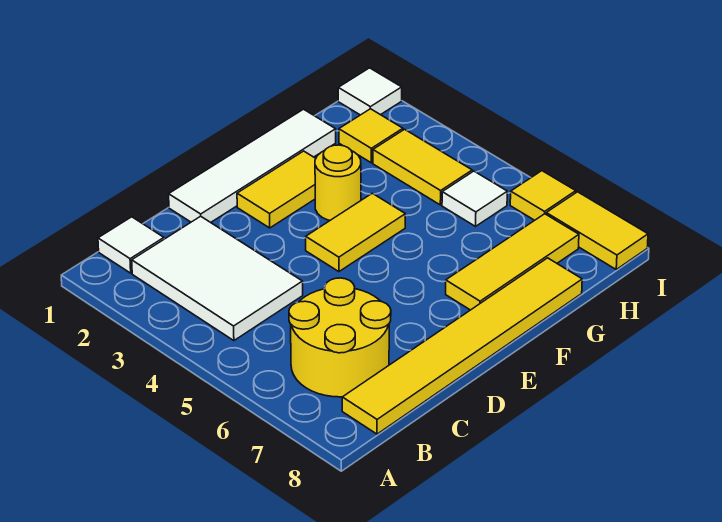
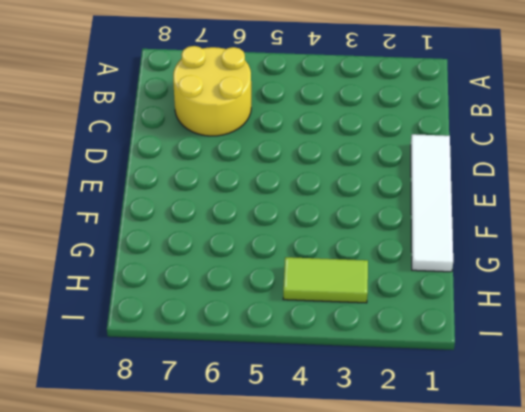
lime tile H3:H4 level 1 -> yellow tile H3:H4 level 1
none -> white tile B1 level 1
none -> white tile B2:C4 level 1
none -> yellow tile B8:G8 level 1

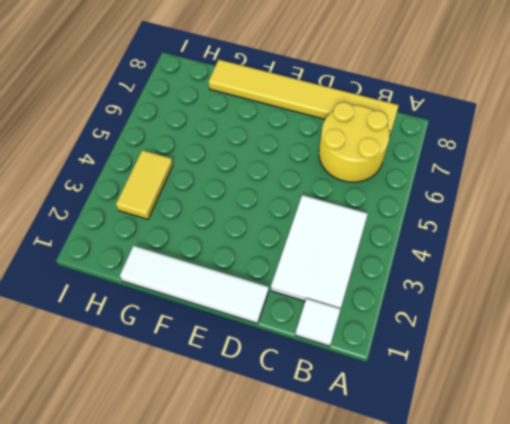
none -> yellow tile E2:F2 level 1
none -> yellow tile E4:F4 level 1
none -> yellow round brick F3 level 1

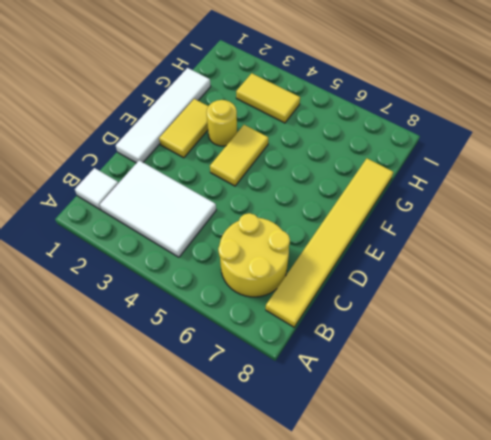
none -> yellow tile F7:H7 level 1
none -> yellow tile H2 level 1
none -> white tile H5 level 1

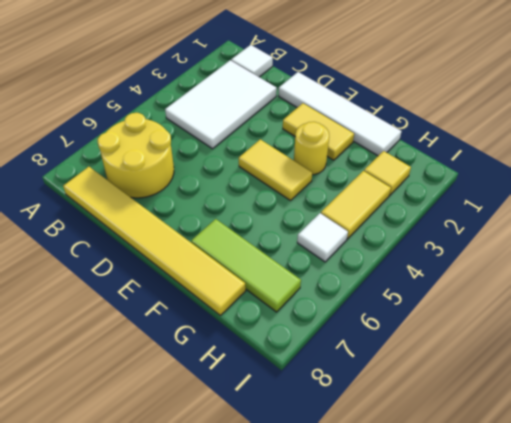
lime tile F7:H7 level 1 -> yellow tile F7:H7 level 1
none -> white tile I1 level 1
none -> yellow tile I6 level 1
none -> yellow tile I7:I8 level 1

